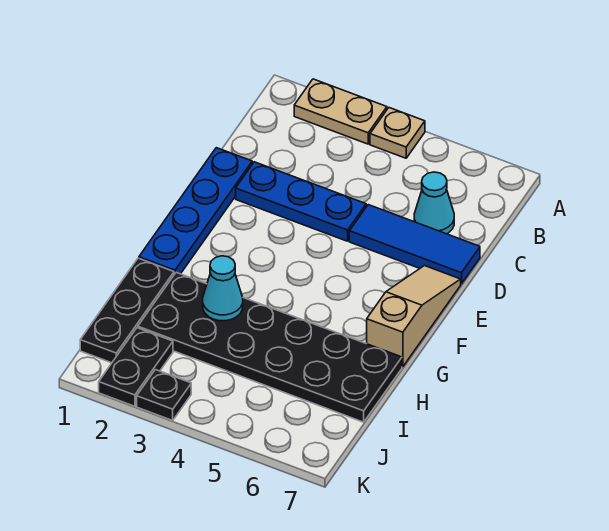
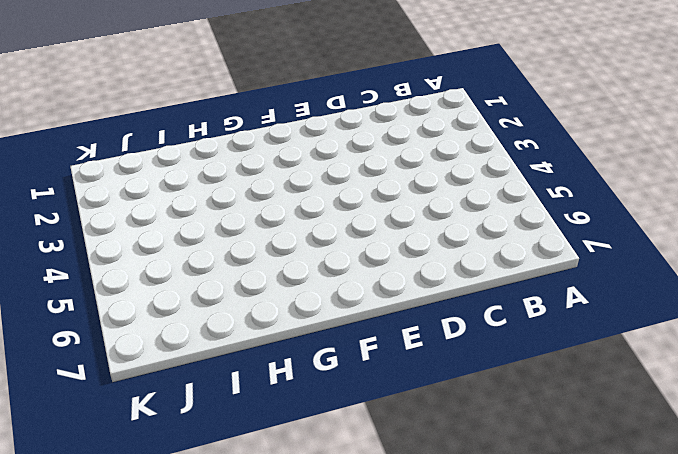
none -> tan plate A2:A3 level 1
none -> tan plate A4 level 1
none -> cyan cone C6 level 1

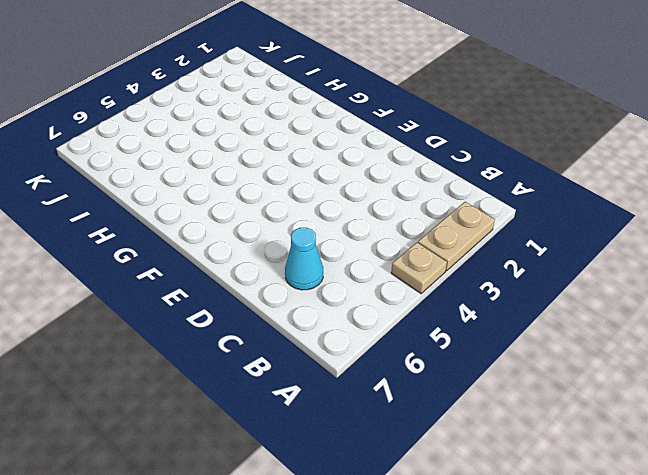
none -> blue plate D1:G1 level 1
none -> blue plate D2:D4 level 1
none -> blue tile D5:D7 level 1

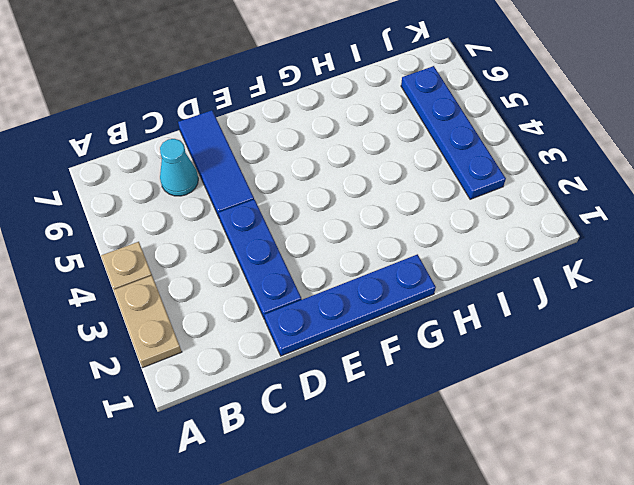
blue plate J3:J6 level 1 -> none
none -> tan slope E7:G7 level 1 top G
none -> black plate H1:J1 level 1
none -> black plate H2:I7 level 1

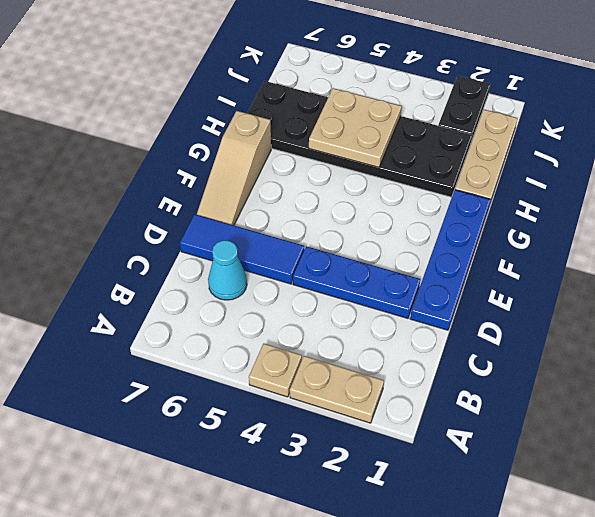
tan plate H1:J1 level 1 -> black plate H1:J1 level 1
tan plate H4:I5 level 2 -> none
none -> black plate K3 level 1
none -> cyan cone H3 level 2

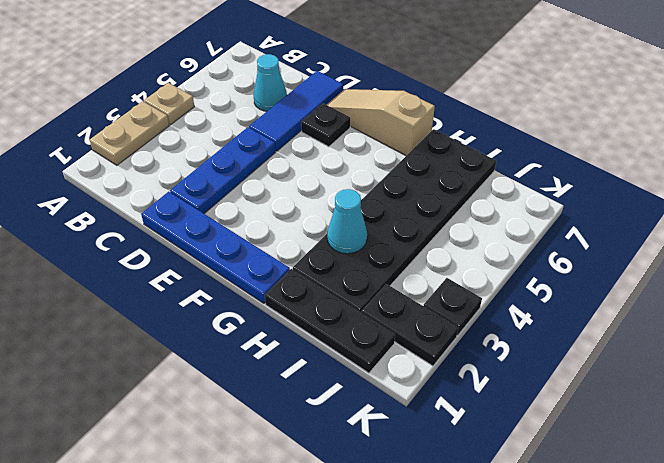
black plate E6 level 1 -> none

